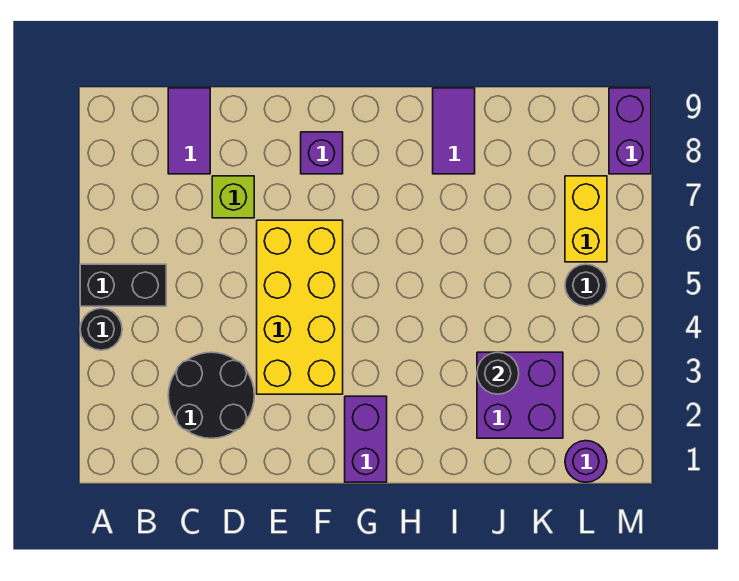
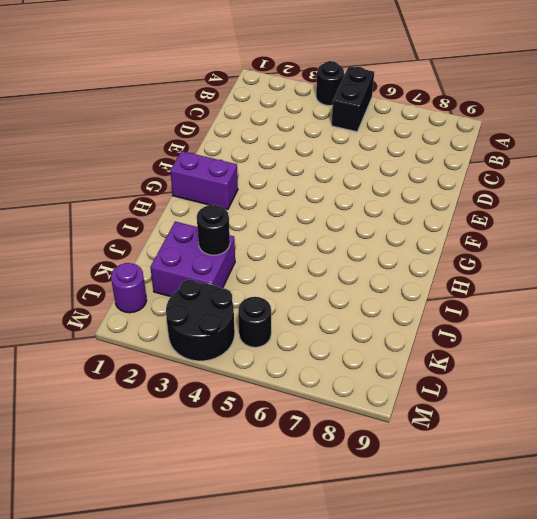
black round brick L3:M4 level 1 -> black round brick C2:D3 level 1
none -> purple tile C8:C9 level 1
none -> lime brick D7 level 1
none -> yellow brick E3:F6 level 1

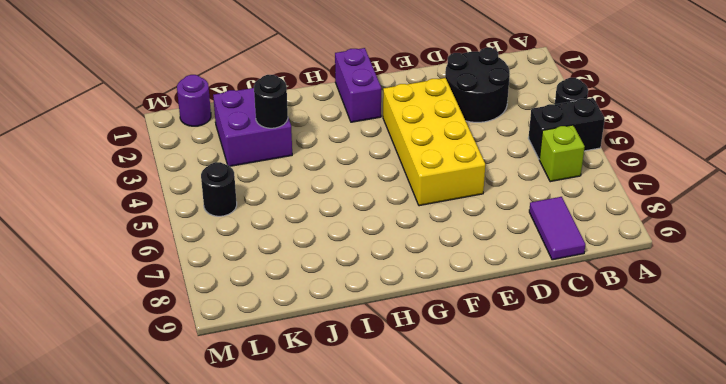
lime brick B6 level 1 -> lime brick D7 level 1
none -> purple brick F8 level 1
none -> purple tile I8:I9 level 1
none -> yellow brick L6:L7 level 1

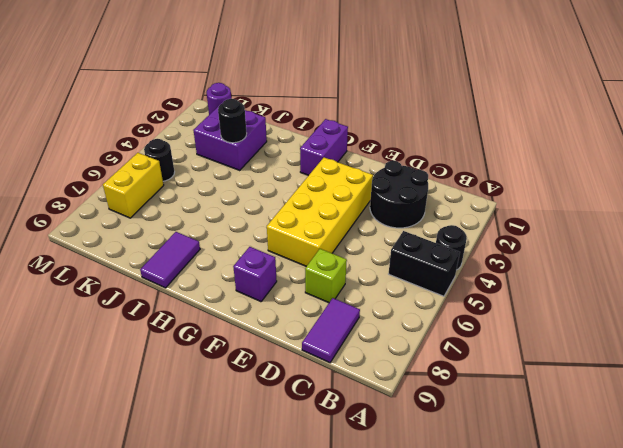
none -> purple brick M8:M9 level 1

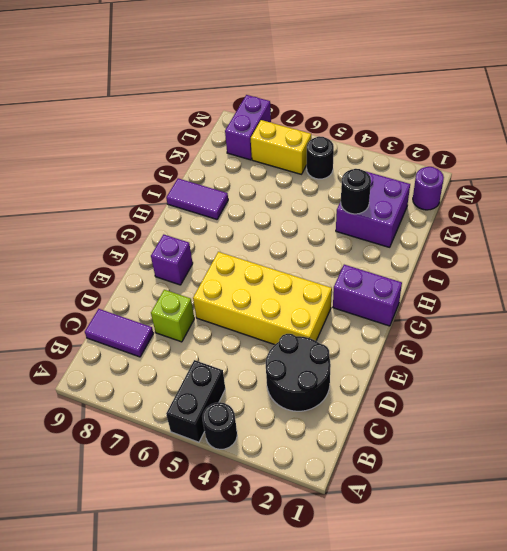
purple brick L8:M8 level 1 -> purple brick M8:M9 level 1

